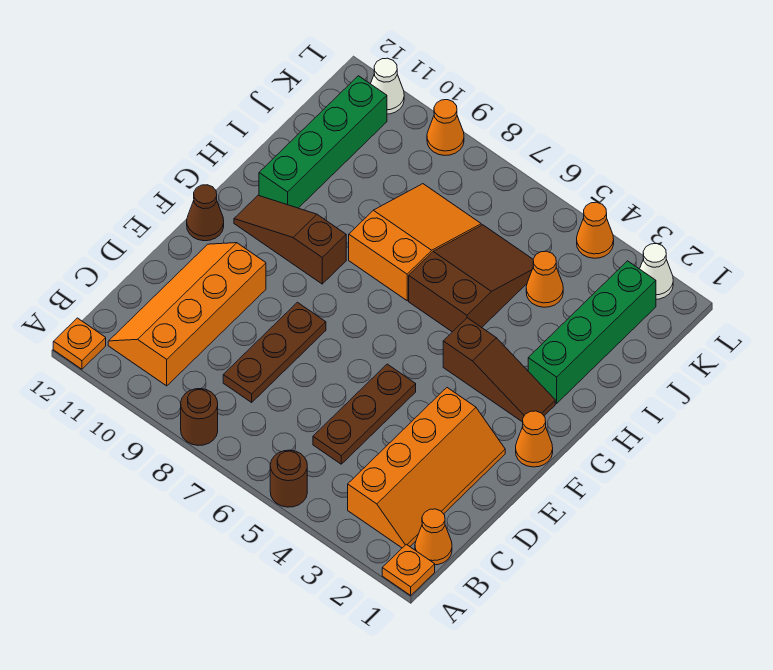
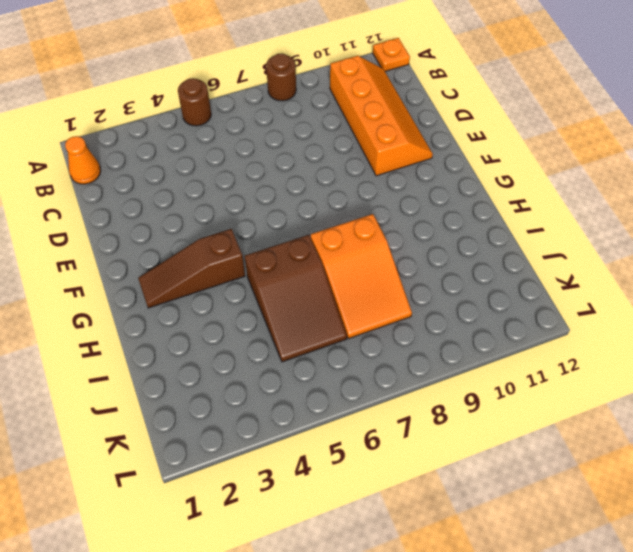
none -> orange plate A1 level 1
none -> orange slope B2:E3 level 1 top 3
none -> brown plate C5:E5 level 1

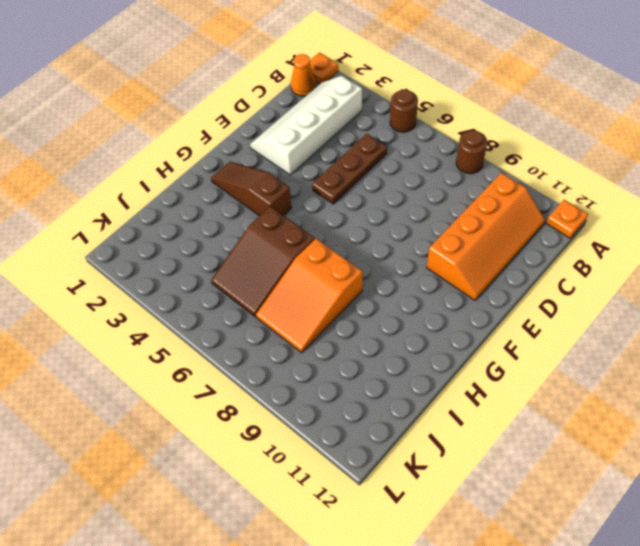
white slope B2:E3 level 1 top 3 -> orange slope B2:E3 level 1 top 3
none -> brown plate C8:E8 level 1
none -> orange cone F1 level 1
none -> brown cone F12 level 1

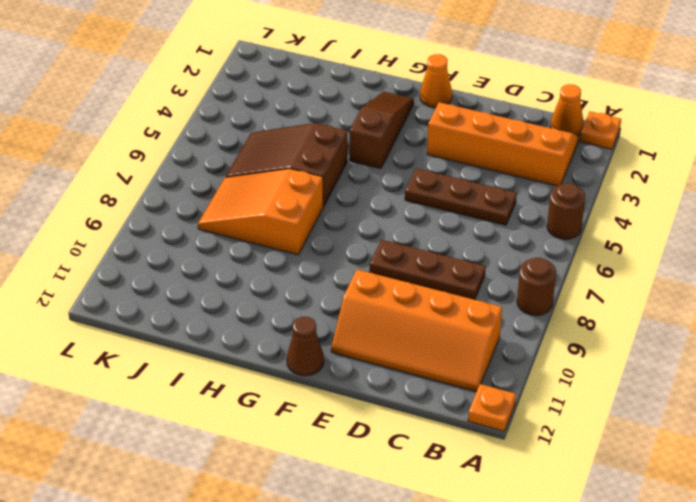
none -> brown slope G9:G11 level 1 top 9
none -> green brick H2:K2 level 1
none -> green brick H11:K11 level 1

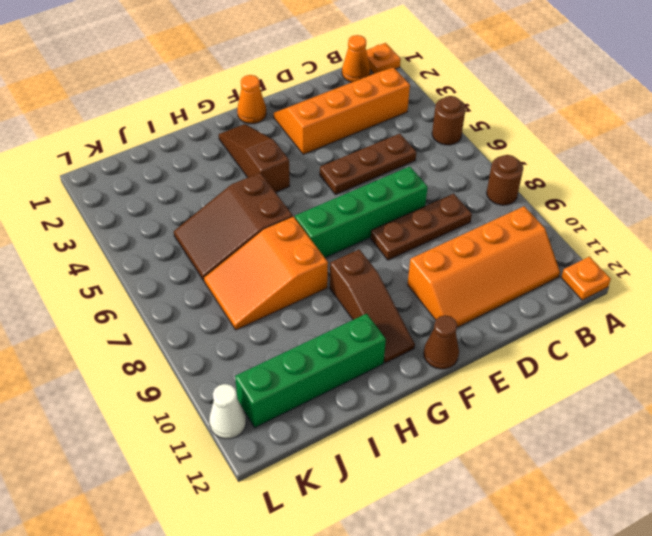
green brick D7:G7 level 1 -> green brick H2:K2 level 1
none -> orange cone J4 level 1
none -> white cone L2 level 1
none -> orange cone L4 level 1

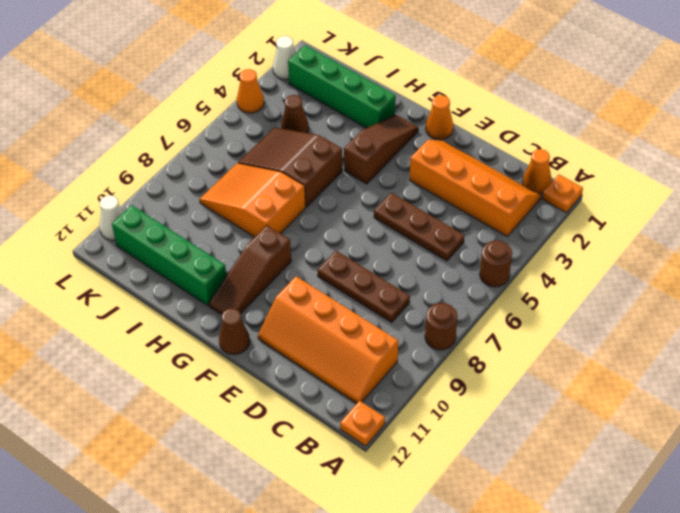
brown cone J4 level 1 -> orange cone J4 level 1
none -> orange cone L9 level 1

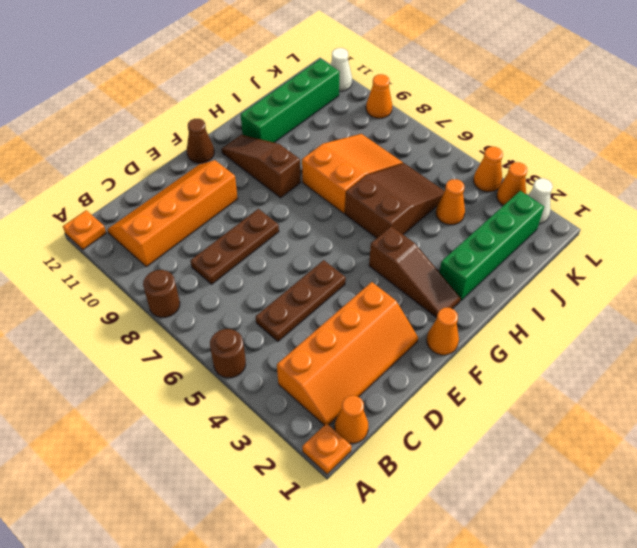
orange cone L3 level 1 -> none

